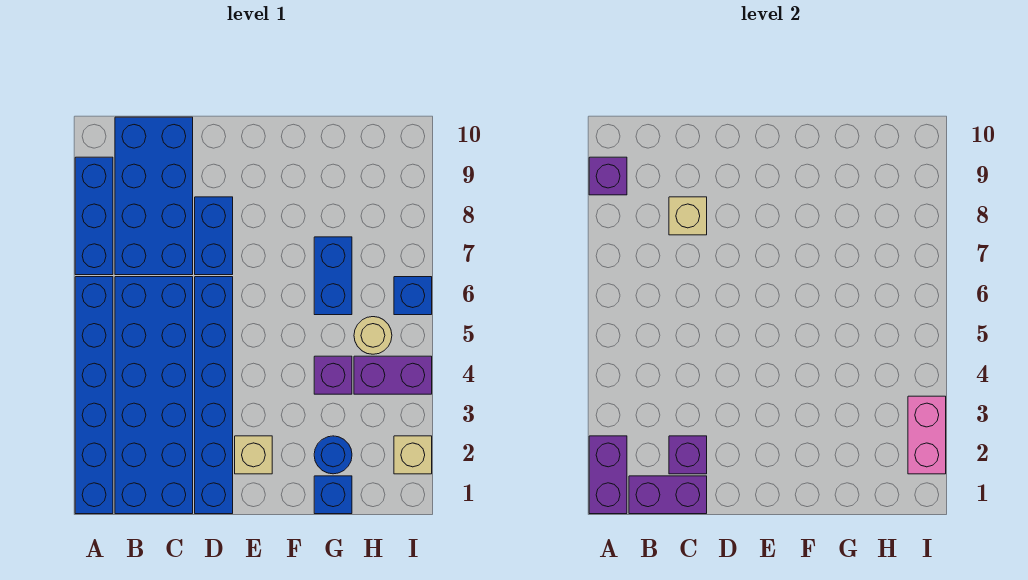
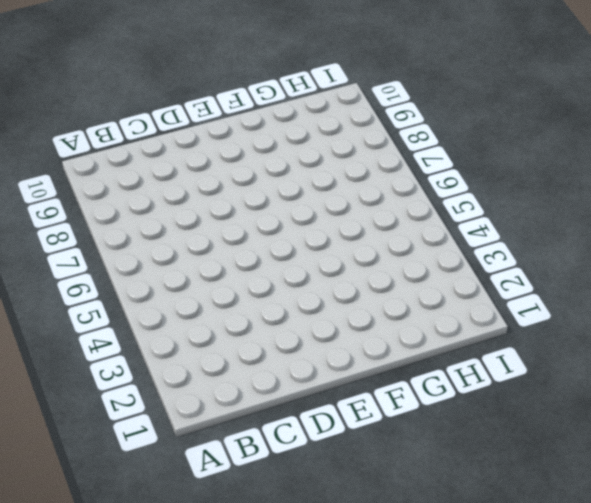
none -> blue brick A1:A6 level 1
none -> blue brick A7:A9 level 1
none -> blue brick B1:C6 level 1

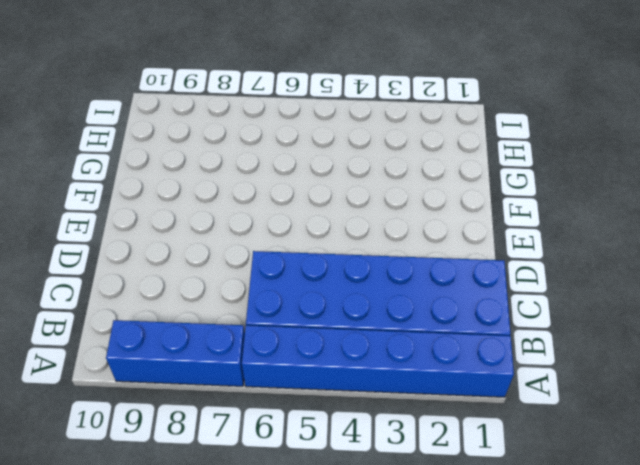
none -> blue brick B7:C10 level 1
none -> blue brick D1:D6 level 1
none -> blue brick D7:D8 level 1

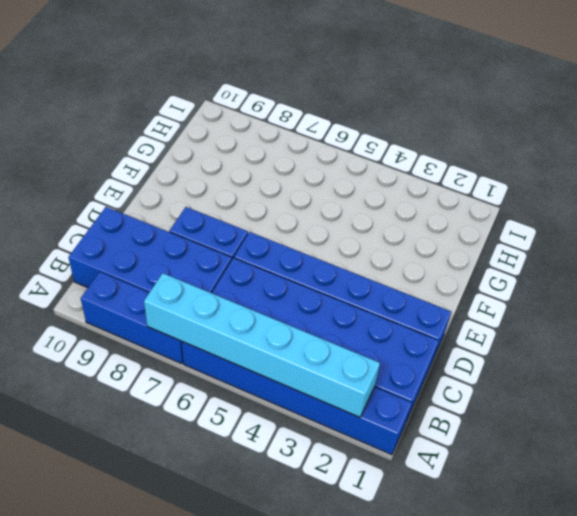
cyan brick A2:A7 level 2 -> purple brick A1:A2 level 2
none -> tan brick E2 level 1
none -> blue brick G1 level 1
none -> blue round brick G2 level 1

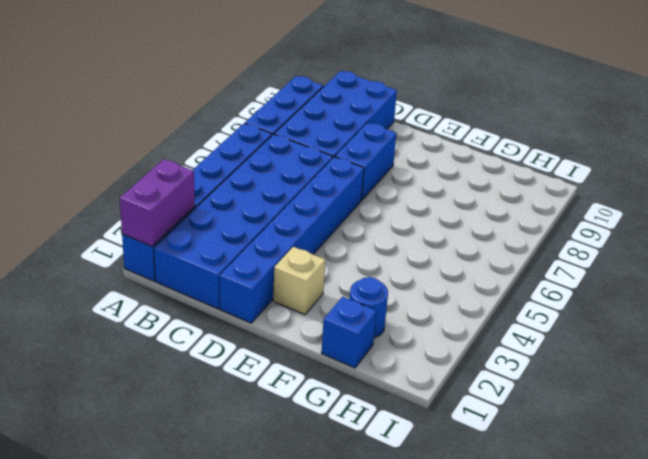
none -> purple brick G4 level 1
none -> blue brick G6:G7 level 1
none -> purple brick H4:I4 level 1

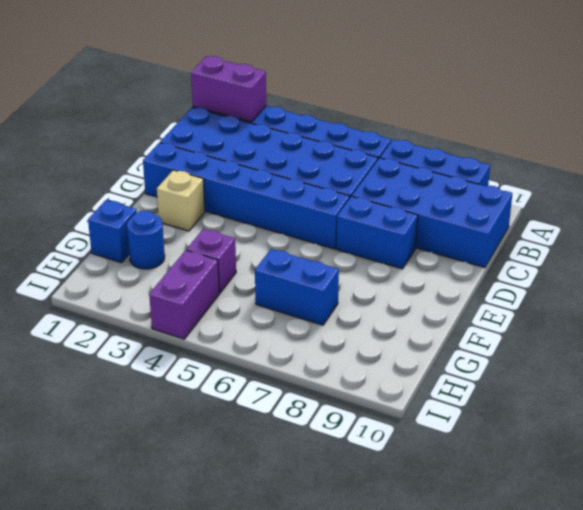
none -> tan round brick H5 level 1
none -> tan brick I2 level 1
none -> blue brick I6 level 1

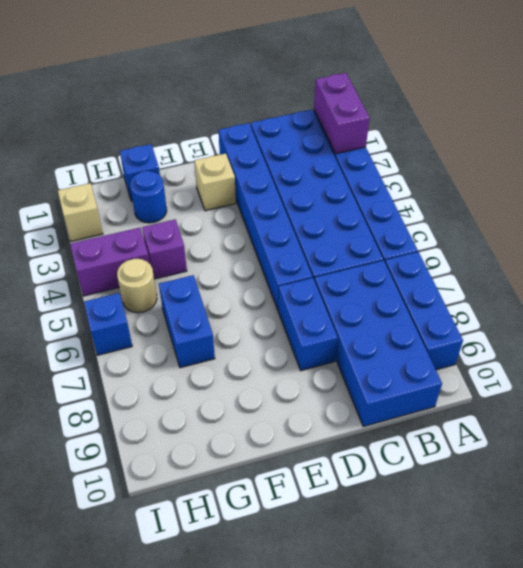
none -> purple brick A9 level 2
none -> purple brick B1:C1 level 2
none -> purple brick C2 level 2

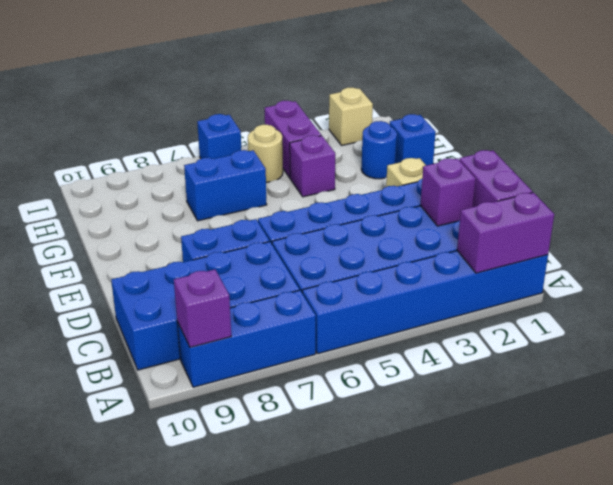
none -> tan brick C8 level 2
none -> pink brick I2:I3 level 2

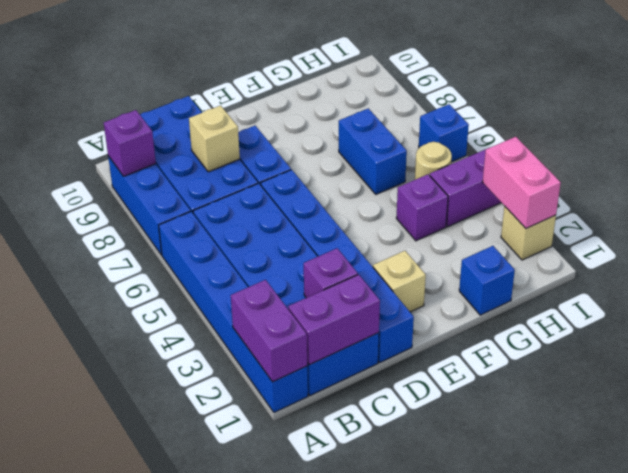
none -> blue round brick G2 level 1

